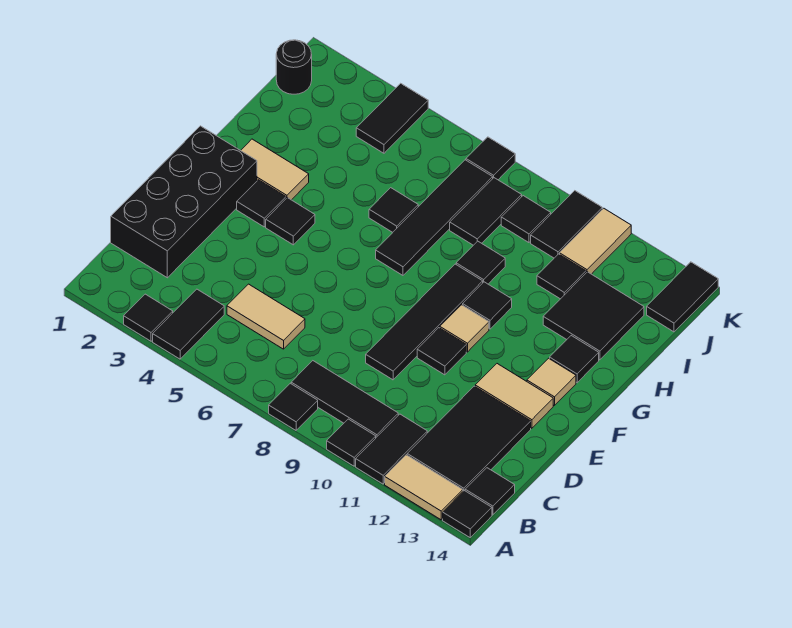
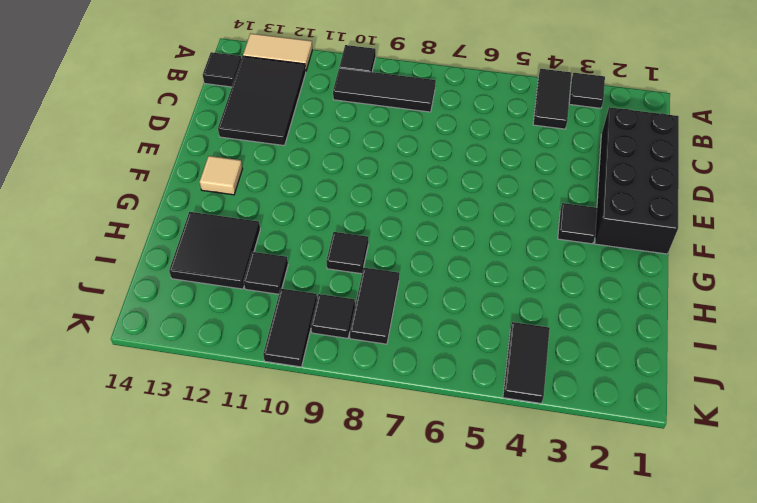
none -> black tile A8 level 1
none -> black tile A11:B11 level 1
none -> black tile A14 level 1
none -> tan tile C5:C6 level 1

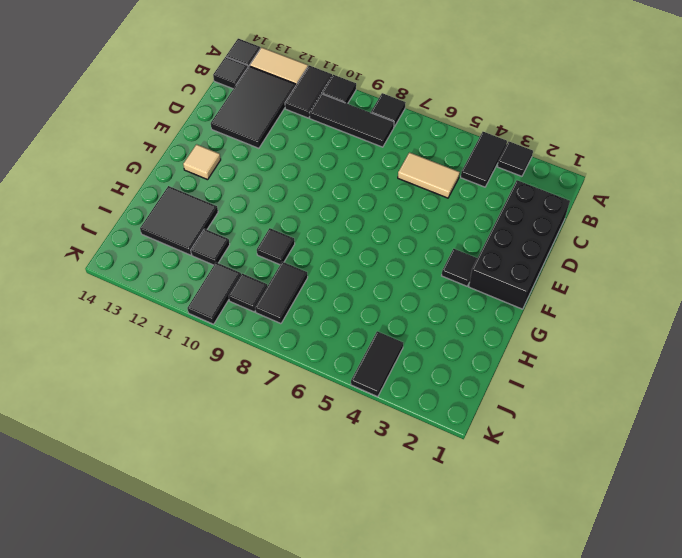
none -> black tile D9:G9 level 1
none -> black tile E10 level 1
none -> tan tile E12:E13 level 1
none -> black tile F4 level 1

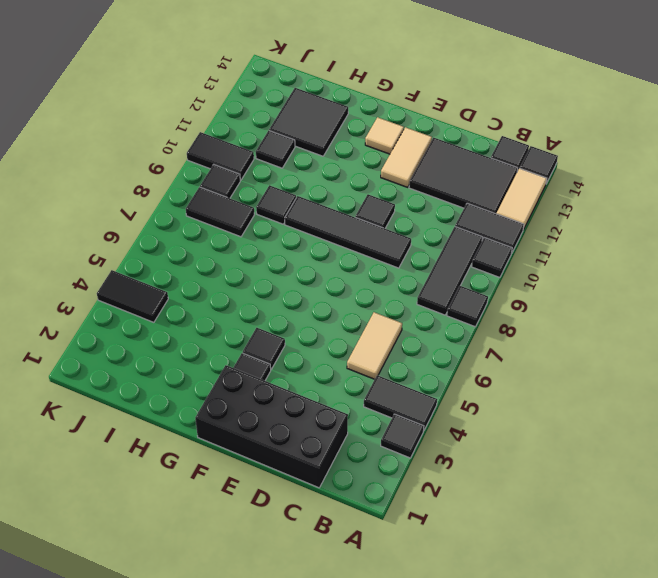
none -> tan tile F10 level 1
none -> tan tile G2:G3 level 1
none -> black tile G7:J7 level 1
none -> black tile G10 level 1

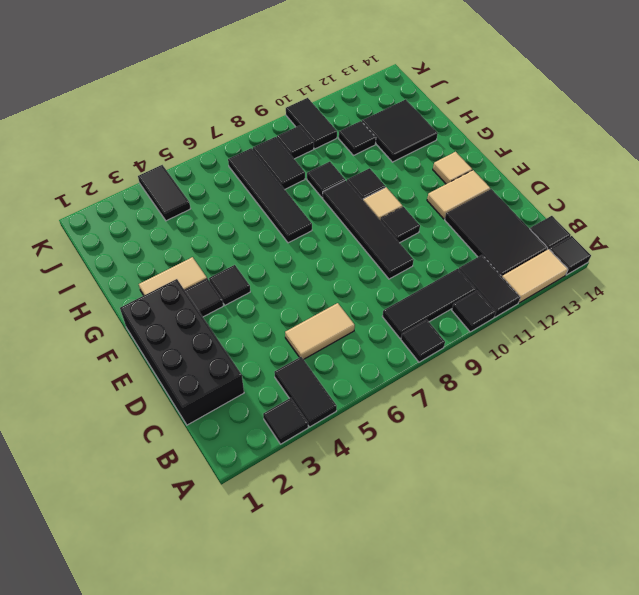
none -> black tile G13 level 1
none -> black tile H6 level 1
none -> black round brick J1 level 1
none -> tan tile J11:K11 level 1

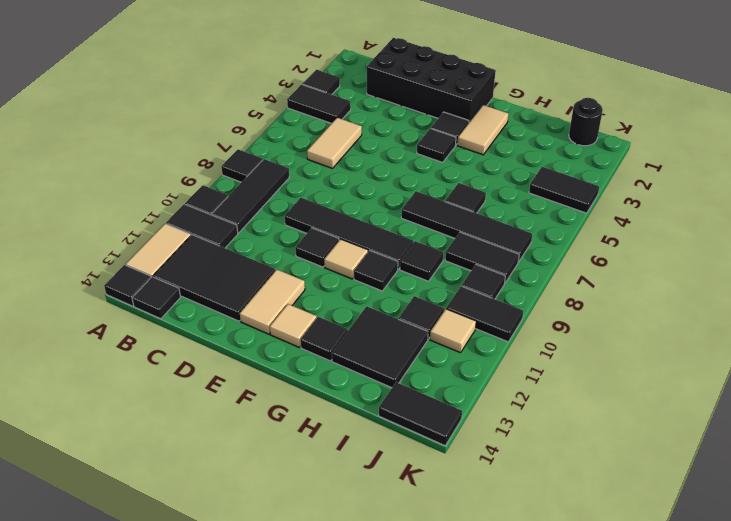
tan tile J11 level 1 -> tan tile J11:K11 level 1
none -> black tile K7 level 1

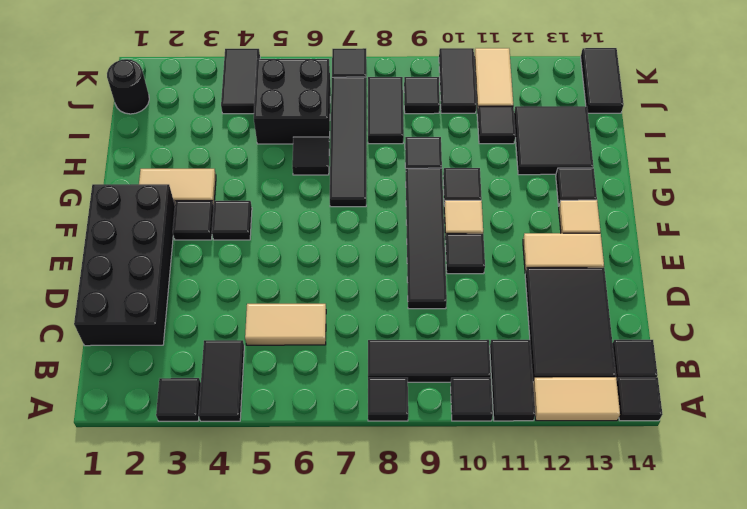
black brick I5:J6 level 1 -> none

